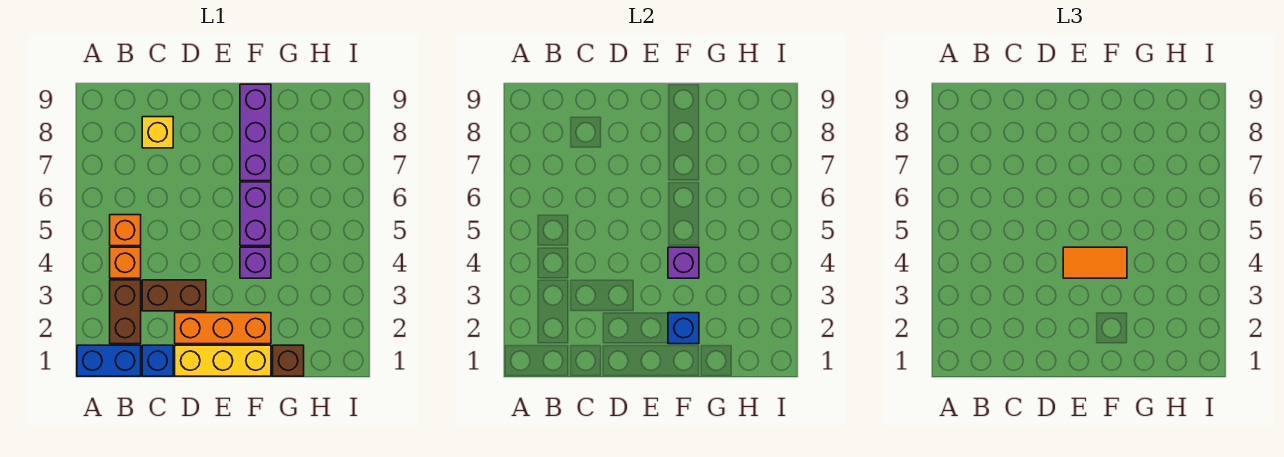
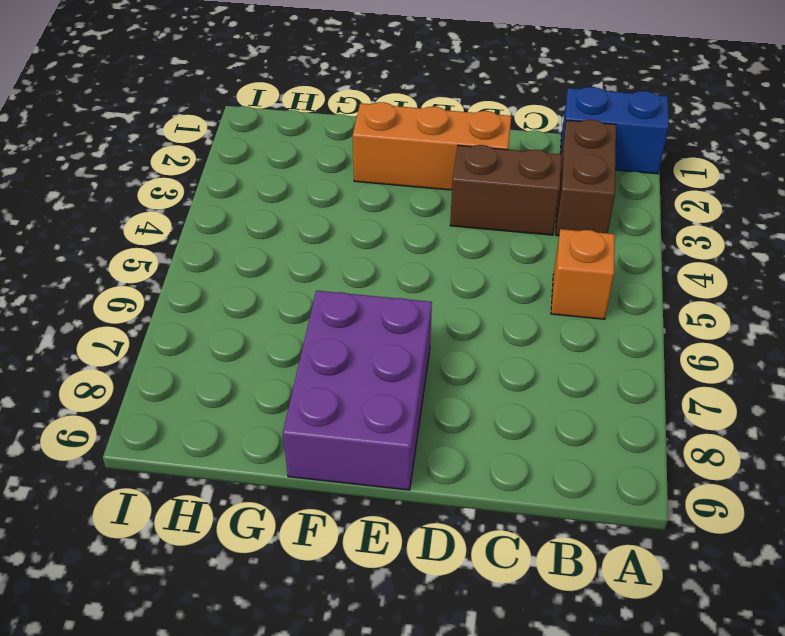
purple brick E7:F9 level 1 -> purple brick F7:F9 level 1
none -> orange brick B4 level 1
none -> blue brick C1 level 1
none -> yellow brick C8 level 1

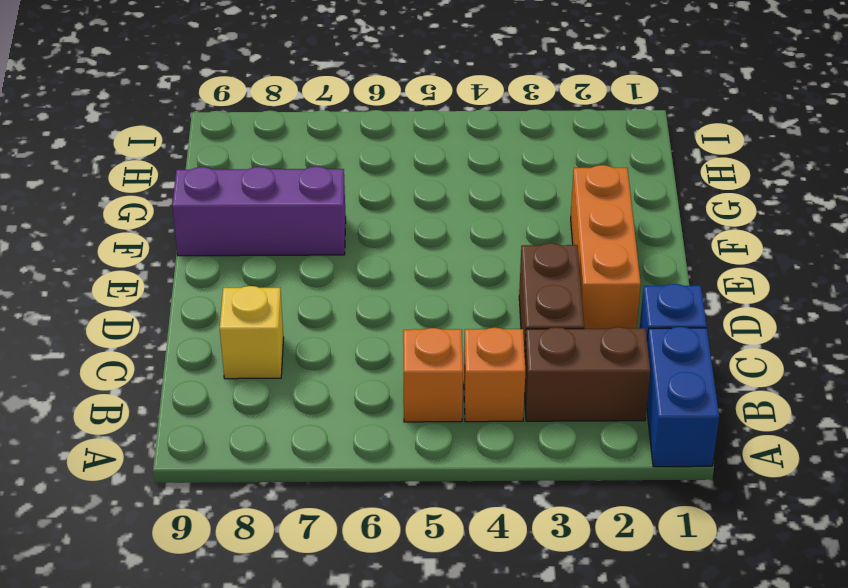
none -> yellow brick D1:F1 level 1
none -> purple brick F4 level 1
none -> purple brick F5:F6 level 1

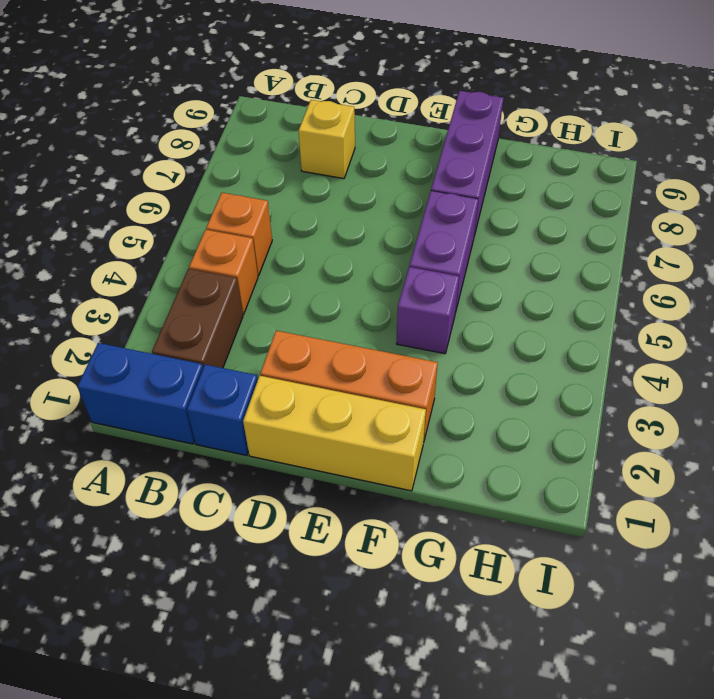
none -> brown brick C3:D3 level 1
none -> brown brick G1 level 1
none -> blue brick F2 level 2

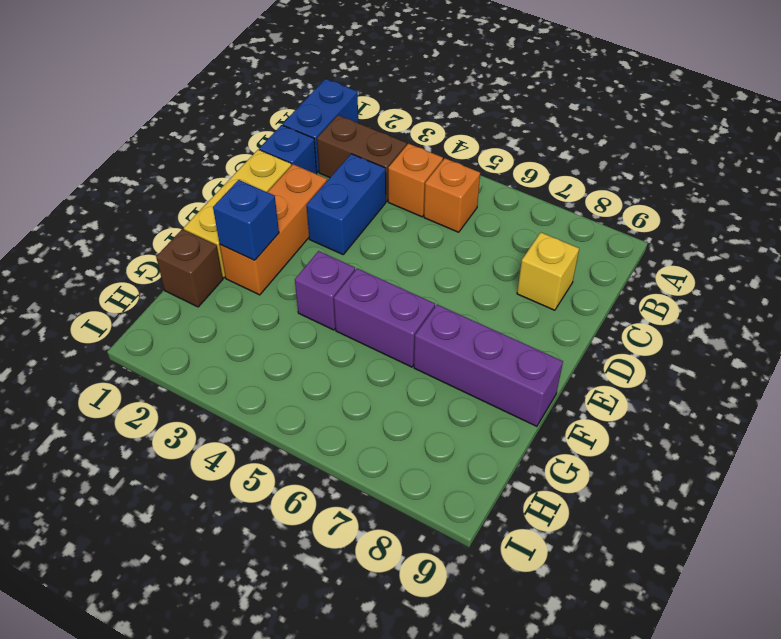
blue brick C3:D3 level 1 -> brown brick C3:D3 level 1
none -> purple brick F4 level 2
none -> orange tile E4:F4 level 3

